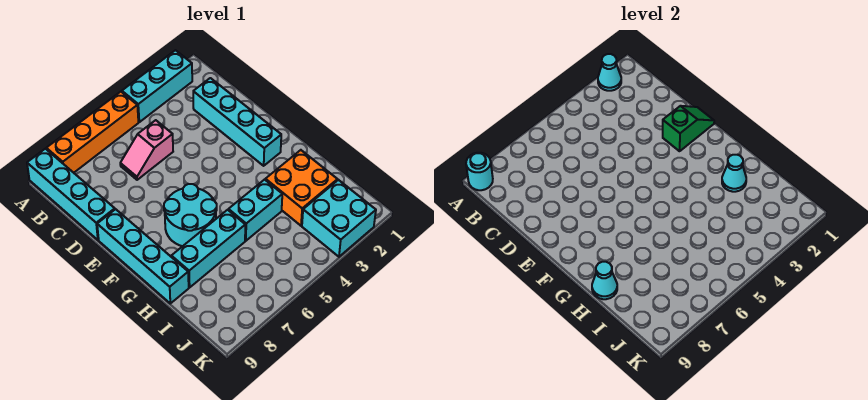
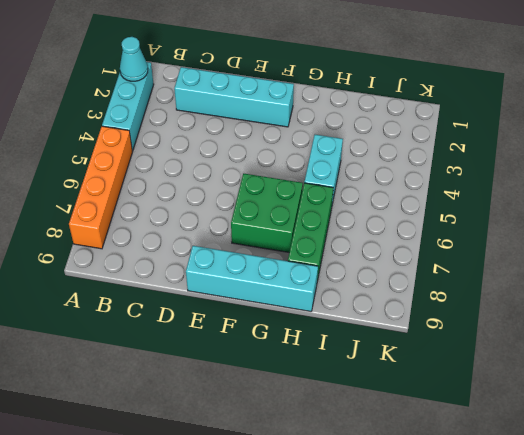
green brick F6:G7 level 1 -> cyan round brick F6:G7 level 1
green brick H6:H8 level 1 -> cyan brick H6:H8 level 1
none -> cyan brick A9:D9 level 1
none -> pink slope C5:C6 level 1 top 5
none -> orange brick H2:I3 level 1

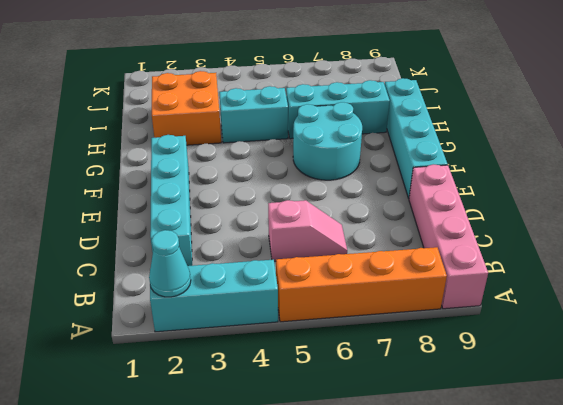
pink brick A9:D9 level 1 -> cyan brick A9:D9 level 1
none -> cyan brick J2:K3 level 1
none -> cyan round brick A9 level 2
none -> green slope E1:E2 level 2 top 2

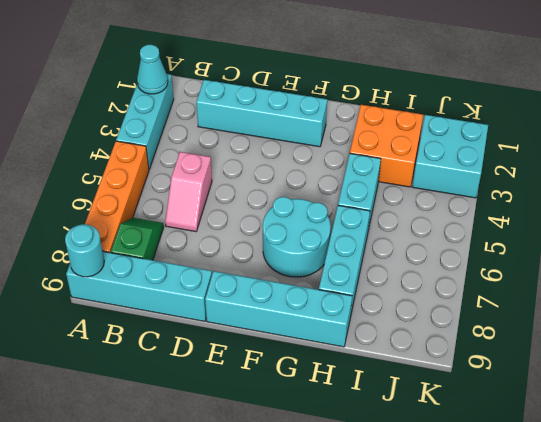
green slope B7:B8 level 1 top 8 -> green slope E1:E2 level 2 top 2
none -> cyan cone H2 level 2
none -> cyan cone H9 level 2

